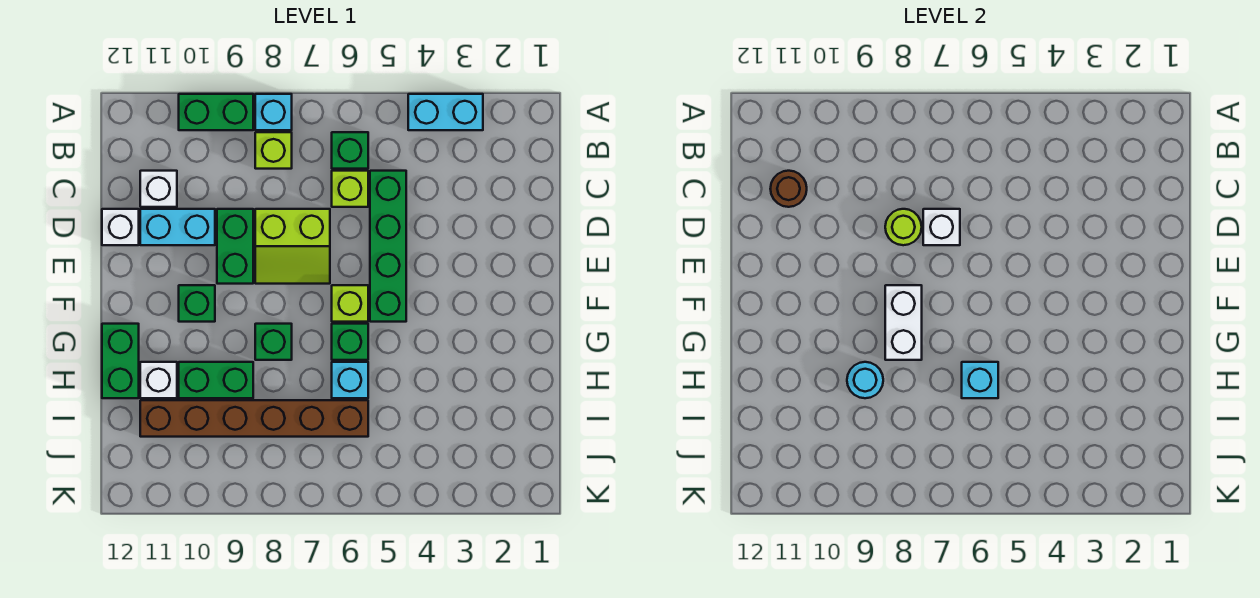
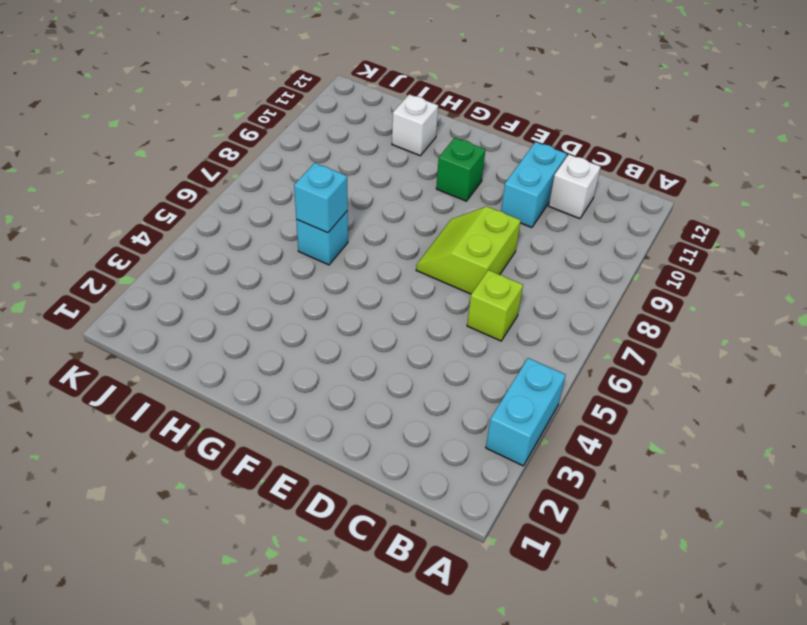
none -> cyan brick A8 level 1
none -> green brick A9:A10 level 1
none -> green brick B6 level 1

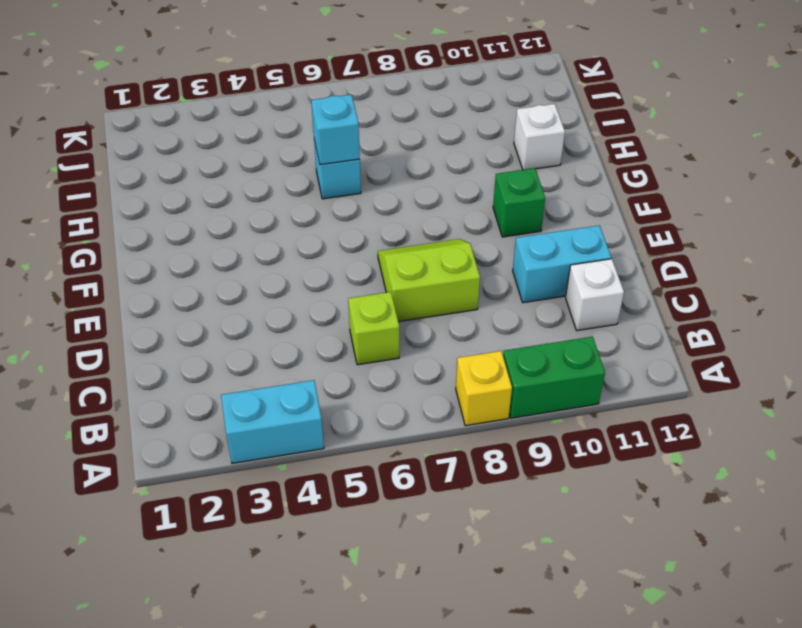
yellow brick A8 level 1 -> cyan brick A8 level 1
none -> green brick B6 level 1
none -> lime brick B8 level 1
none -> green brick C5:F5 level 1

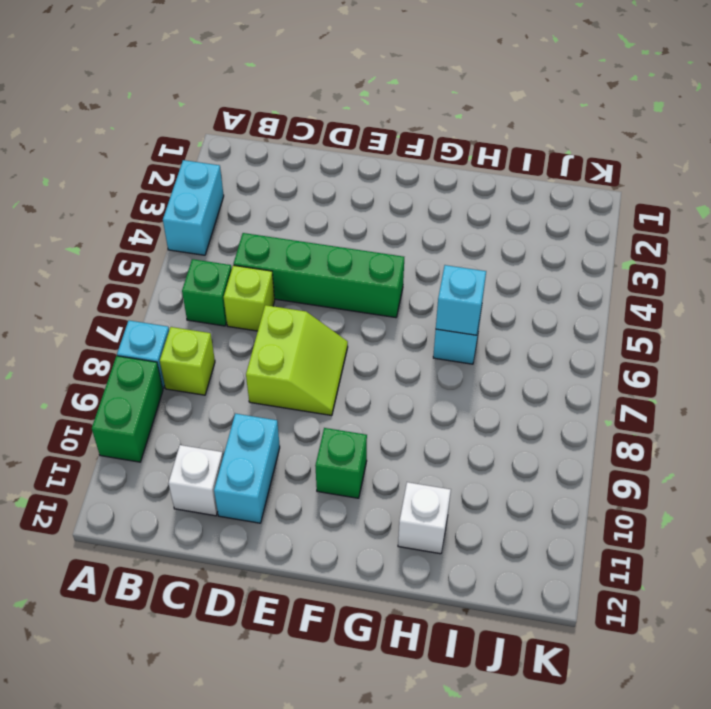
none -> green brick D9:E9 level 1
none -> white brick D12 level 1
none -> lime brick F6 level 1

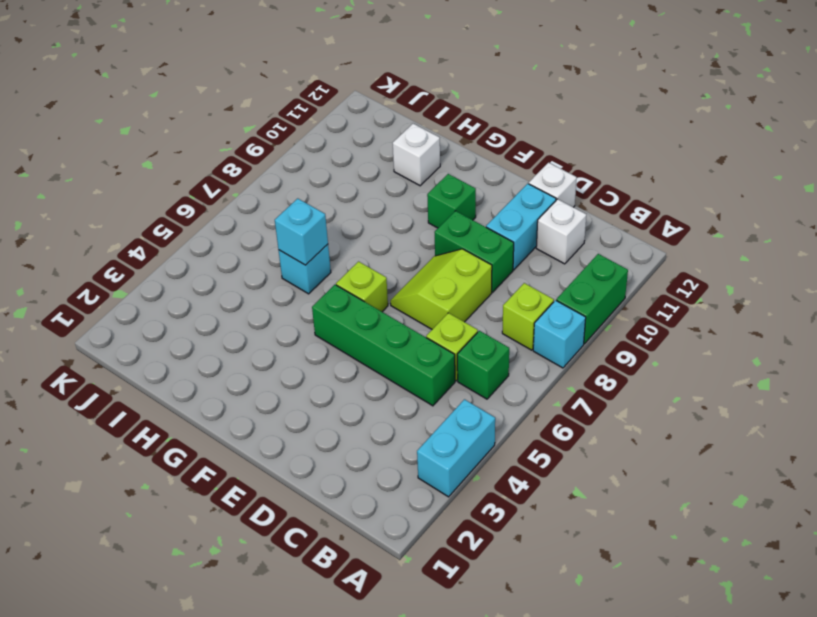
none -> green brick G6 level 1
none -> green brick G8 level 1
none -> green brick G12:H12 level 1

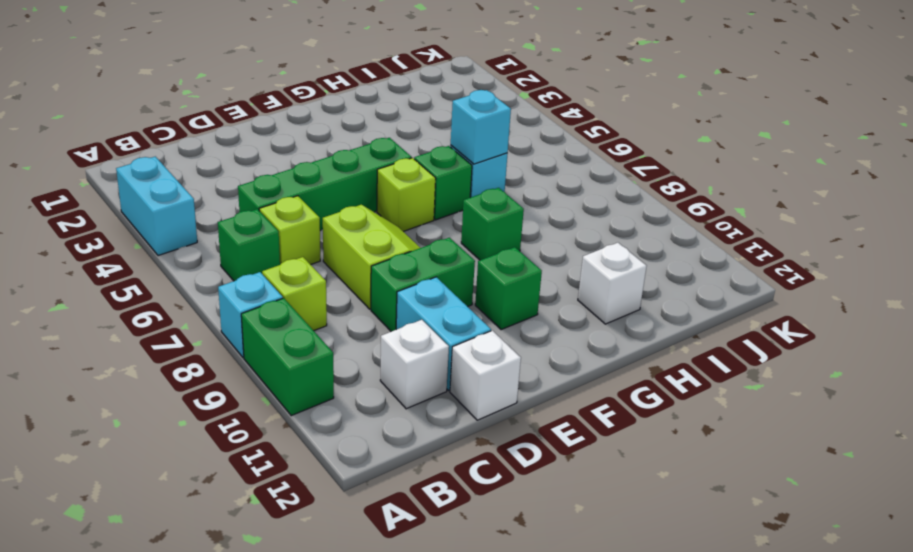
none -> green brick G12:H12 level 1
none -> green brick H9:H10 level 1
none -> brown brick I6:I11 level 1

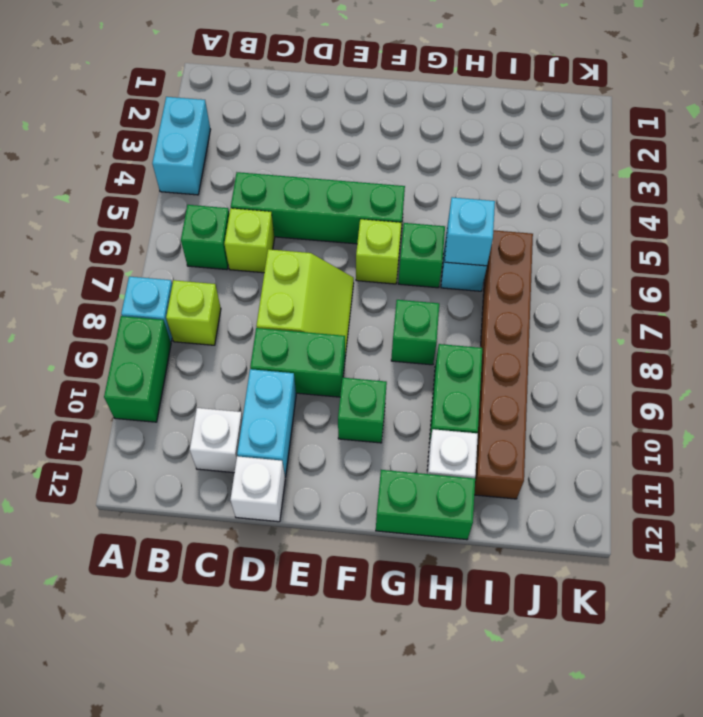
none -> brown round brick C11 level 2
none -> white brick D7 level 2
none -> lime round brick D8 level 2

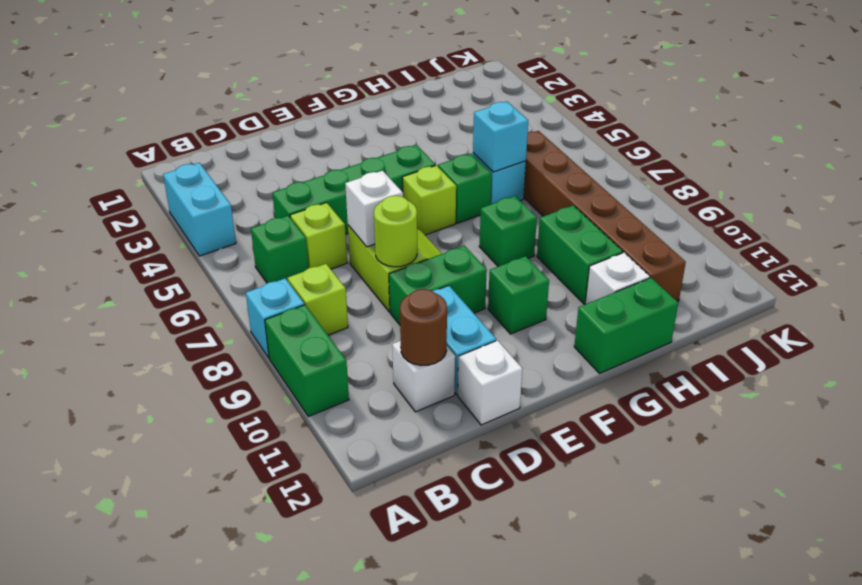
none -> white brick F8:G8 level 2
none -> cyan round brick H9 level 2

